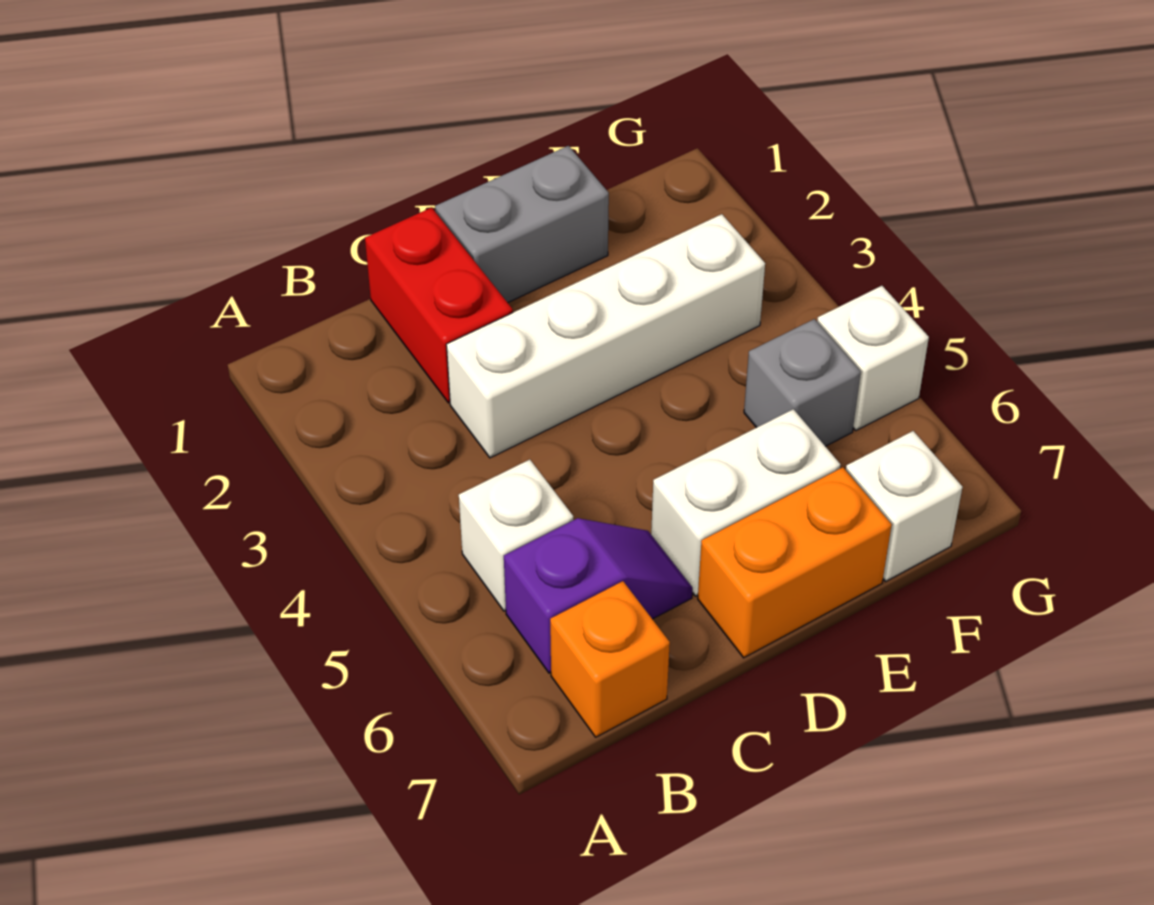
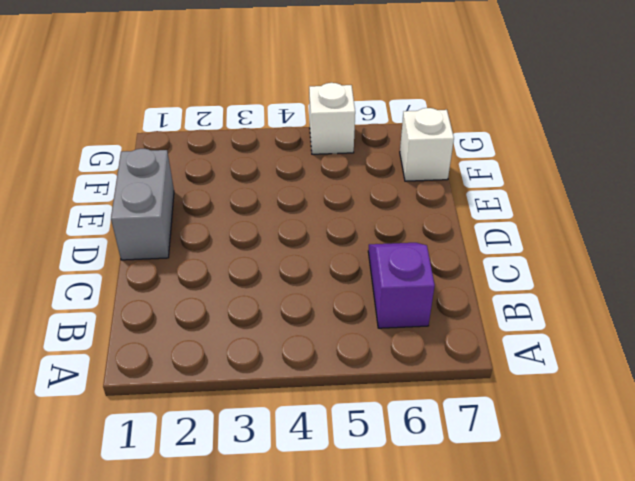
none -> white brick B5 level 1
none -> orange brick B7 level 1

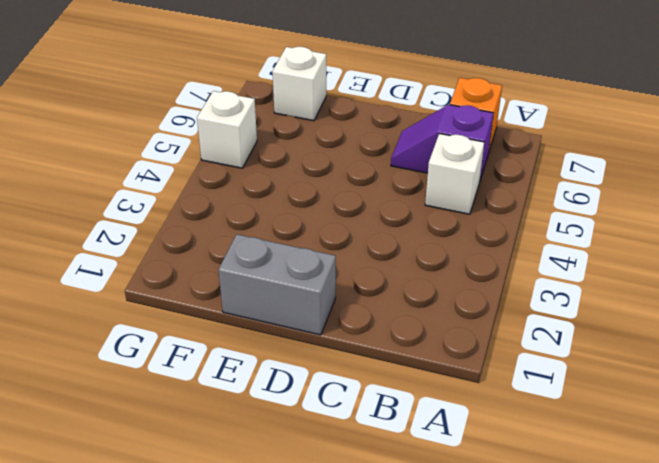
none -> red brick C1:C2 level 1
none -> white brick C3:F3 level 1

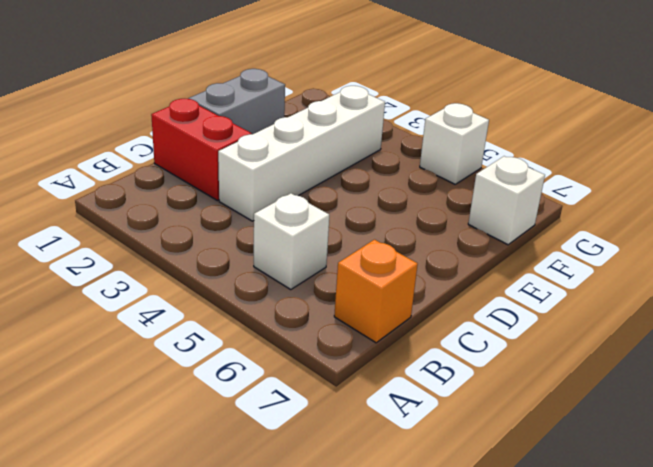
none -> purple slope B6:C6 level 1 top B
none -> white brick D6:E6 level 1

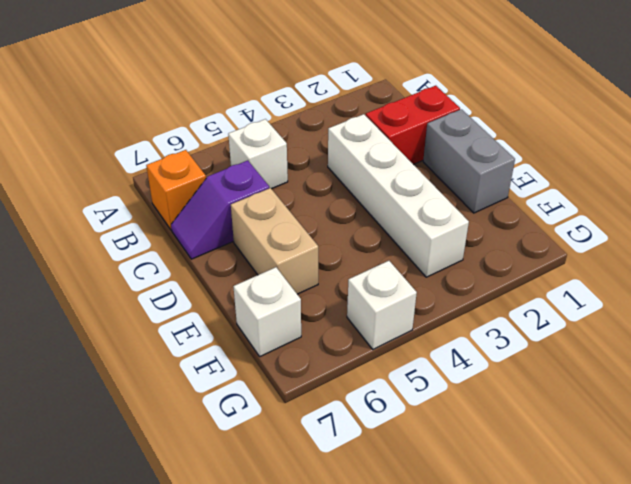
purple slope C6:C7 level 1 top 6 -> purple slope B6:C6 level 1 top B
tan brick D6:E6 level 1 -> white brick D6:E6 level 1
none -> orange brick D7:E7 level 1
none -> grey brick F5 level 1

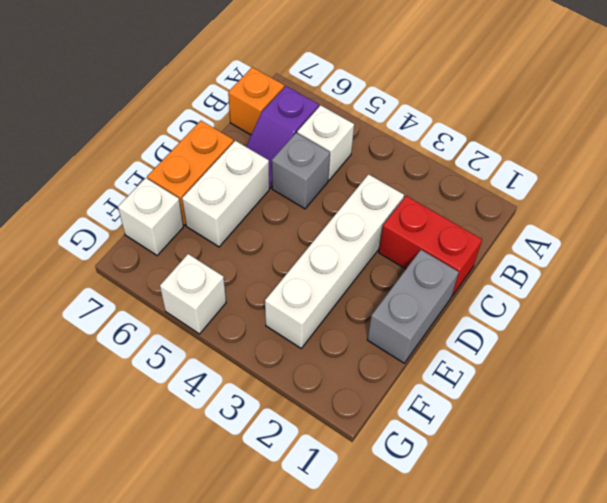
grey brick C5 level 1 -> grey brick F5 level 1

